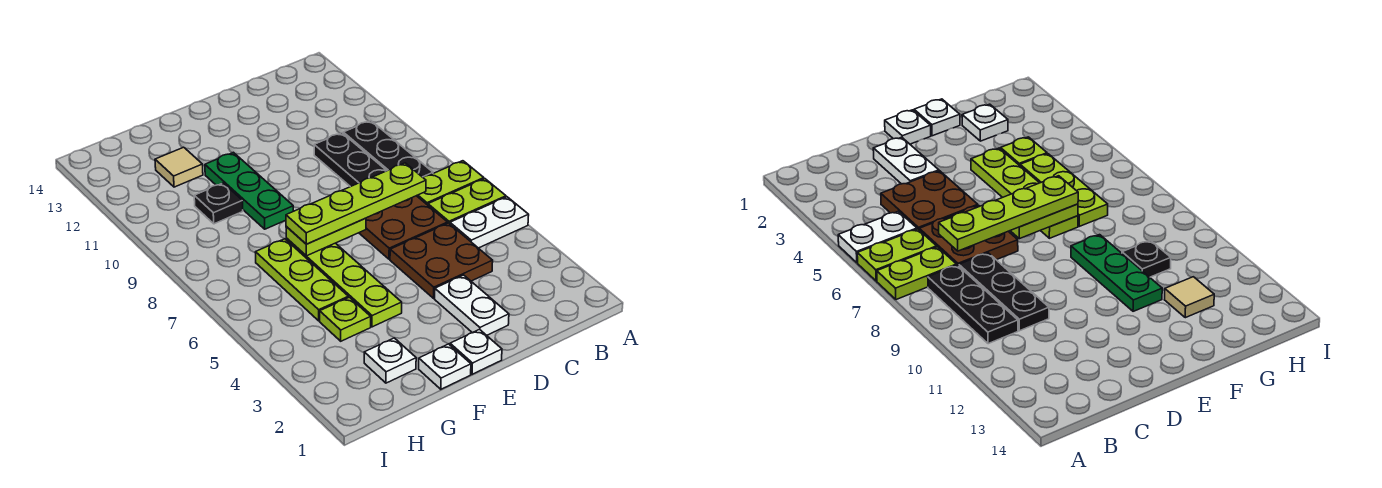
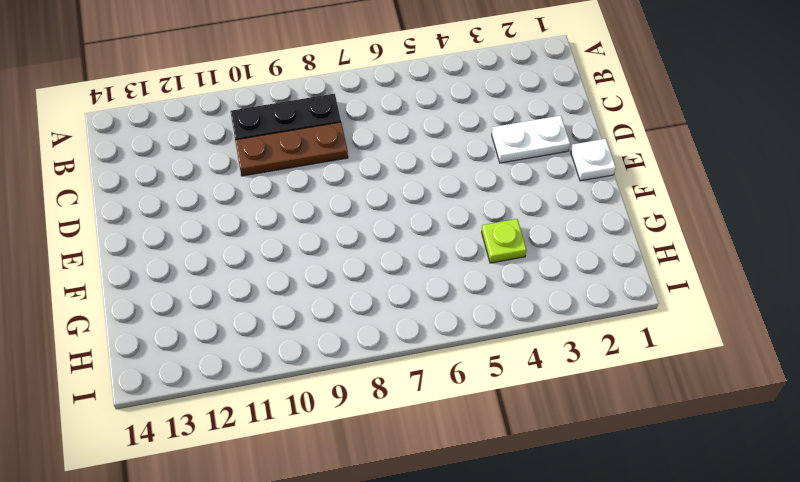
brown plate C8:C10 level 1 -> black plate C8:C10 level 1
none -> white plate A5:B5 level 1
none -> lime plate A6:B6 level 1
none -> lime plate A7:B7 level 1

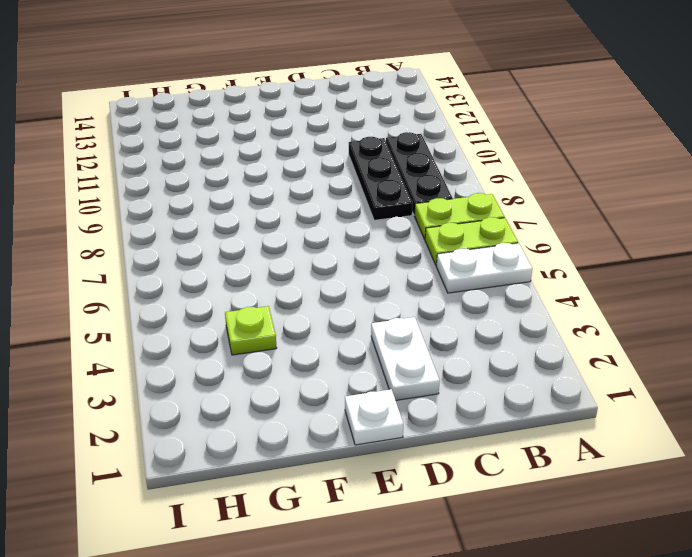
none -> brown plate C4:D5 level 1
none -> brown plate C6:D7 level 1
none -> white plate F1 level 1

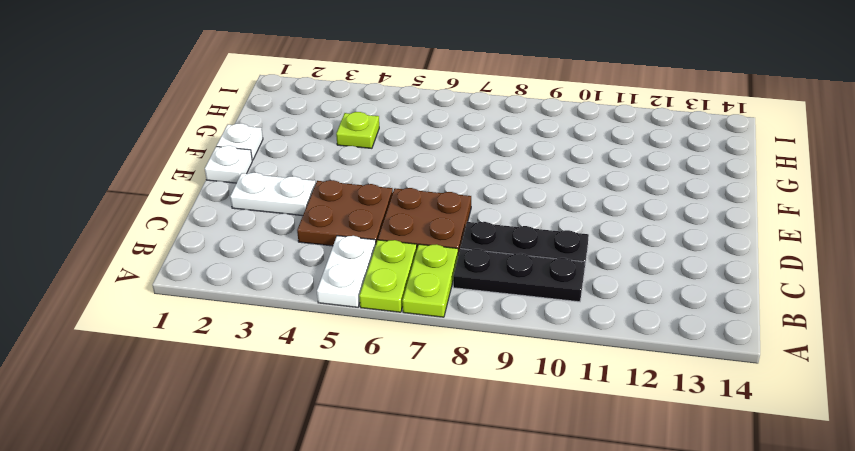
none -> lime plate F4:F7 level 1
none -> green plate F9:F11 level 1
none -> white plate G2 level 1

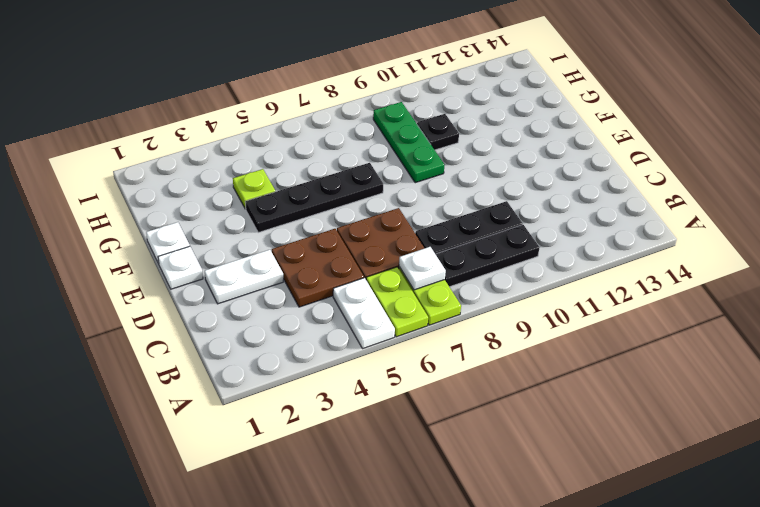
white plate B7 level 2 -> white plate G2 level 1
black plate F4:F7 level 1 -> lime plate F4:F7 level 1
green plate F9:H9 level 1 -> green plate F9:F11 level 1
none -> lime plate G5:G7 level 1
none -> tan tile G12 level 1
none -> lime plate E7:F7 level 2

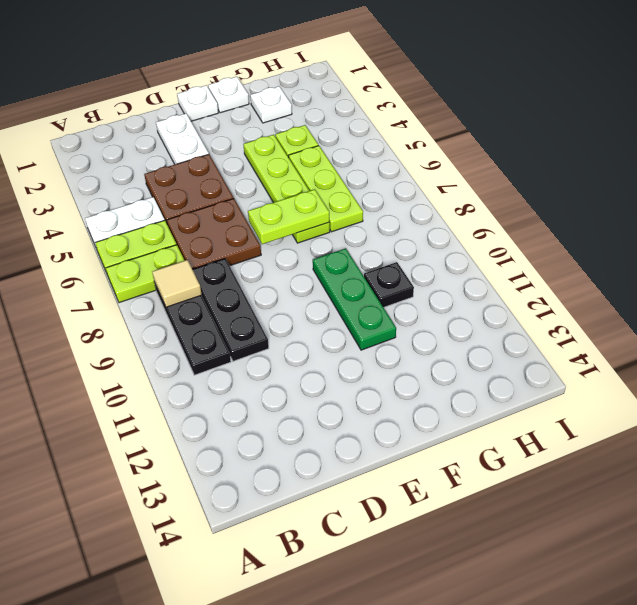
tan tile B8 level 2 -> tan tile G12 level 1
none -> lime plate C7:F7 level 3

